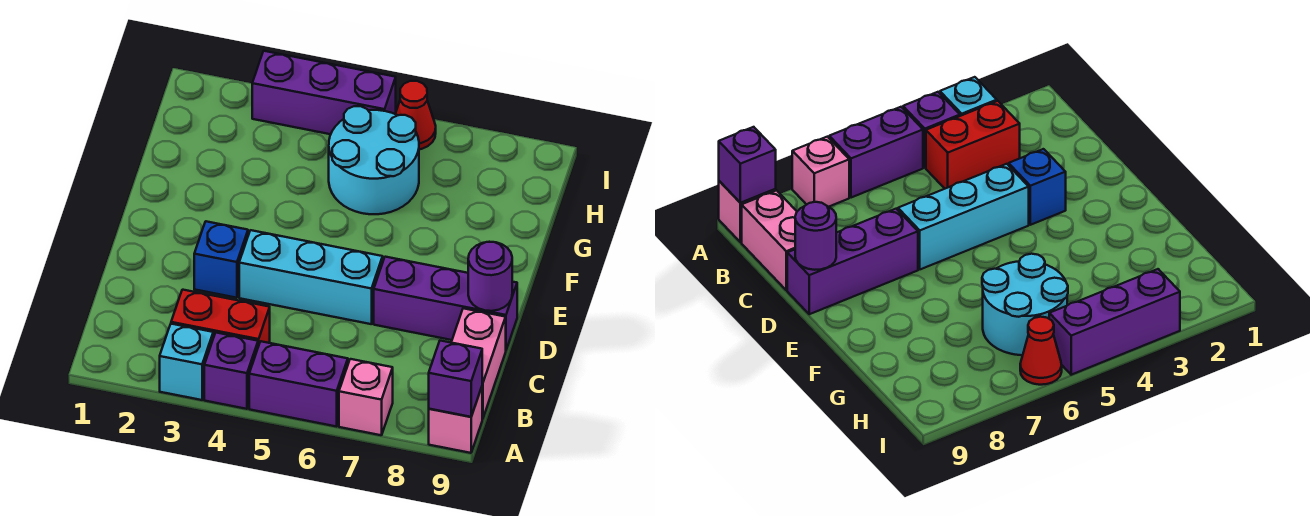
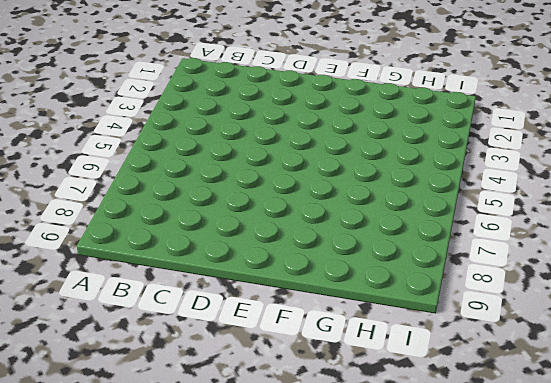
none -> cyan brick A3 level 1
none -> purple brick A4 level 1
none -> purple brick A5:A6 level 1

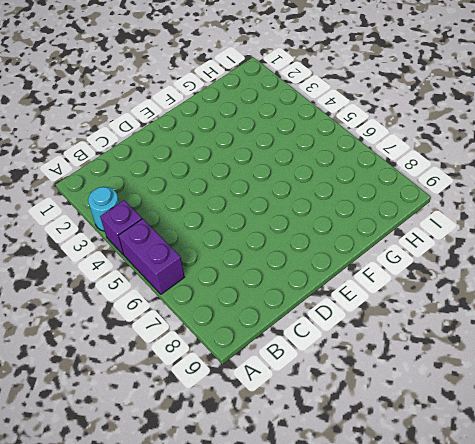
cyan round brick A3 level 1 -> cyan brick A3 level 1
none -> pink brick A7 level 1
none -> pink brick A9 level 1
none -> red brick B3:B4 level 1

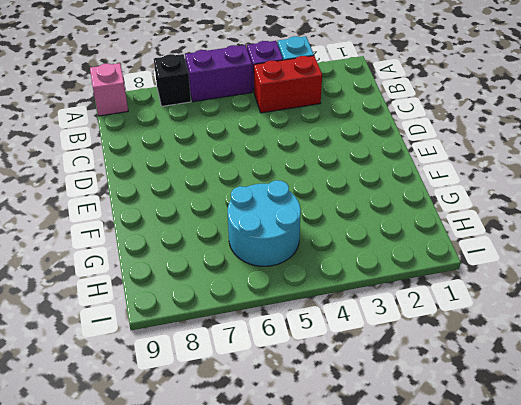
black brick A7 level 1 -> pink brick A7 level 1
none -> pink brick B9:C9 level 1
none -> blue brick D3 level 1
none -> cyan brick D4:D6 level 1

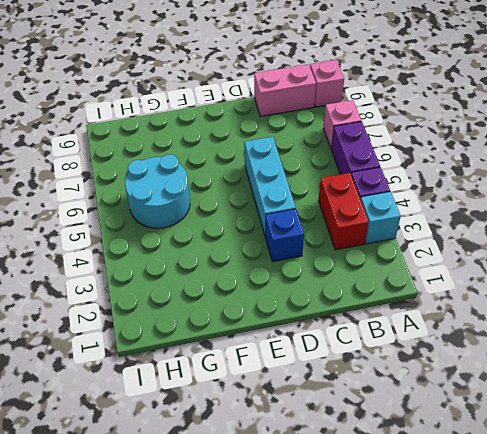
none -> purple brick D7:D9 level 1
none -> purple brick I3:I5 level 1
none -> red cone I6 level 1

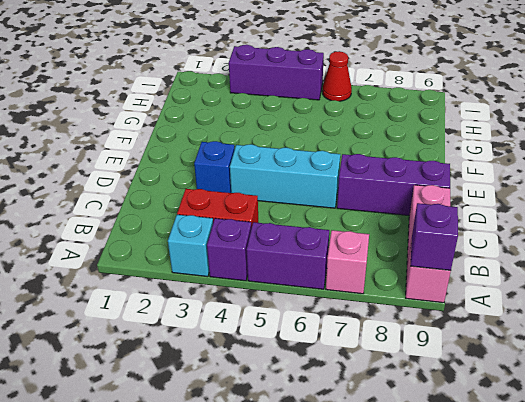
none -> cyan round brick G5:H6 level 1
none -> purple round brick D9 level 2

